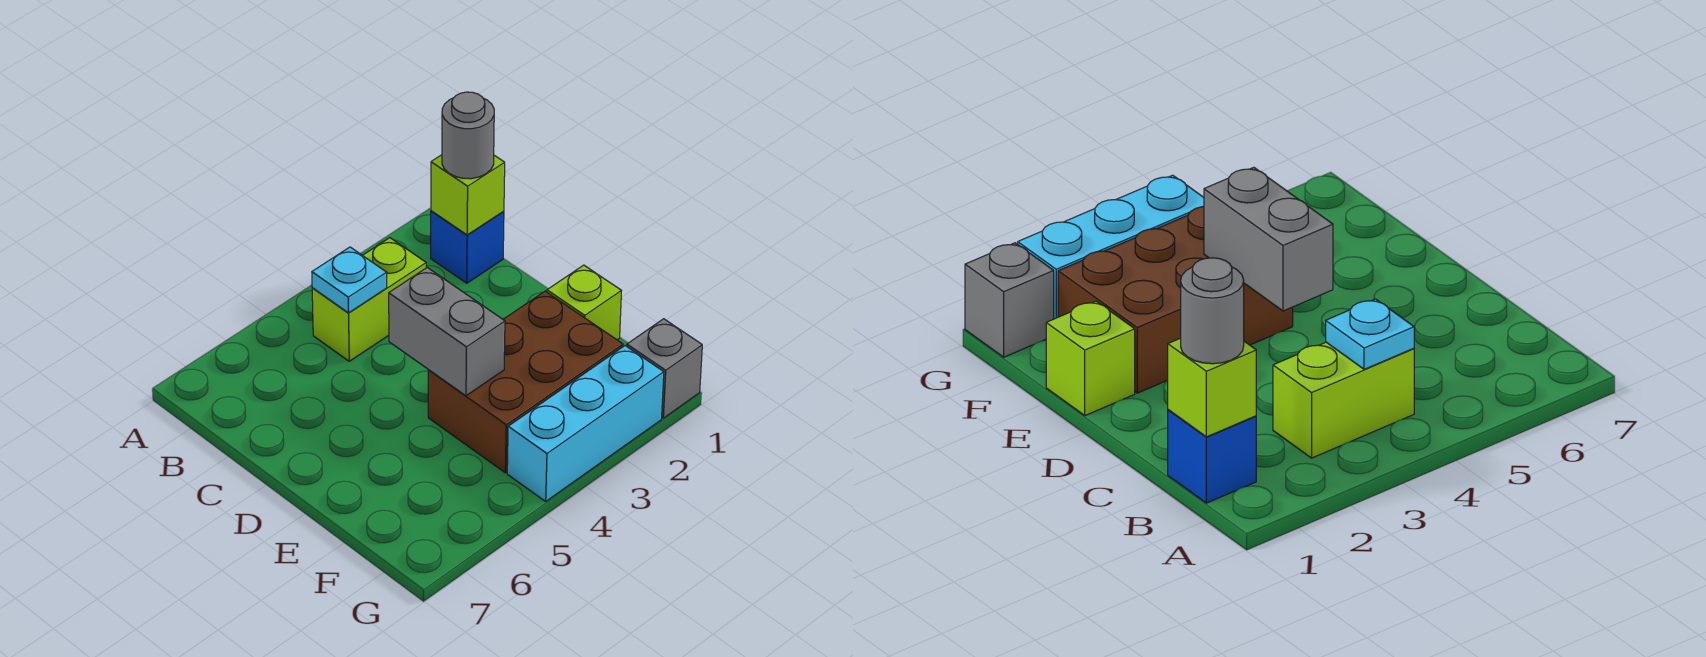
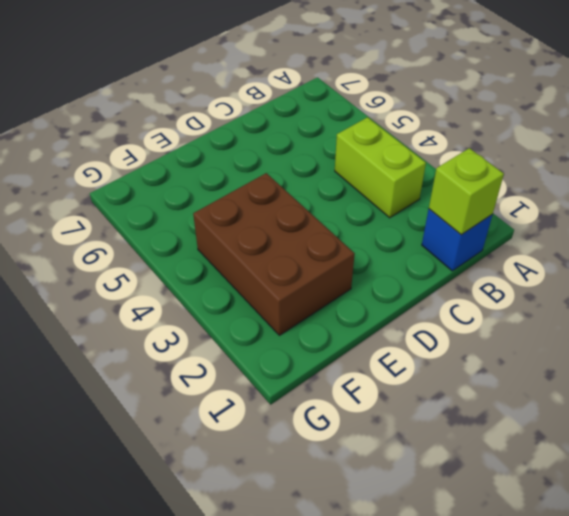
none -> lime brick E1 level 1
none -> grey brick G1 level 1

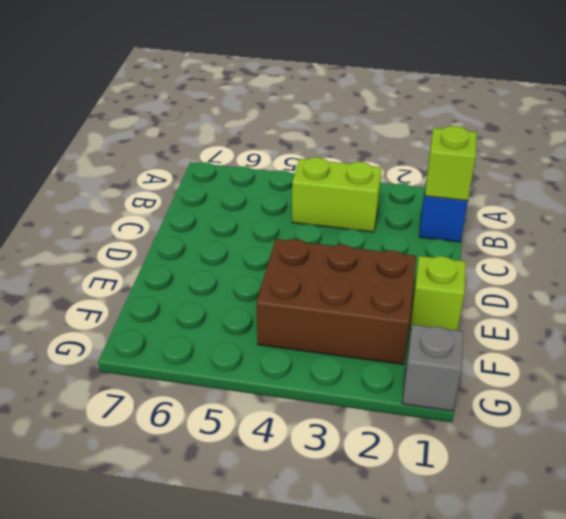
none -> cyan brick G2:G4 level 1
none -> cyan plate B4 level 2

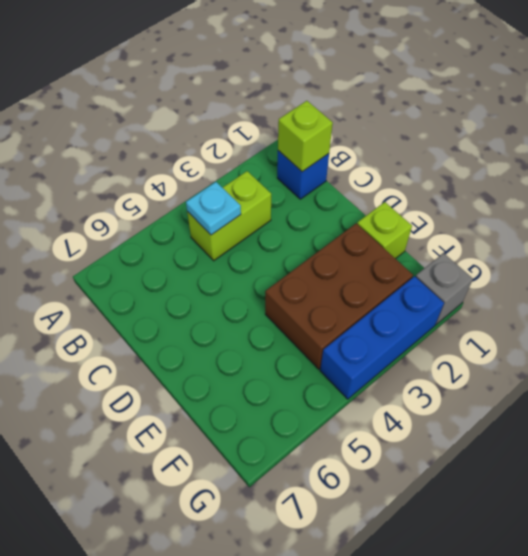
blue brick G2:G4 level 1 -> cyan brick G2:G4 level 1
none -> grey brick D4:E4 level 2
none -> grey round brick B1 level 3

